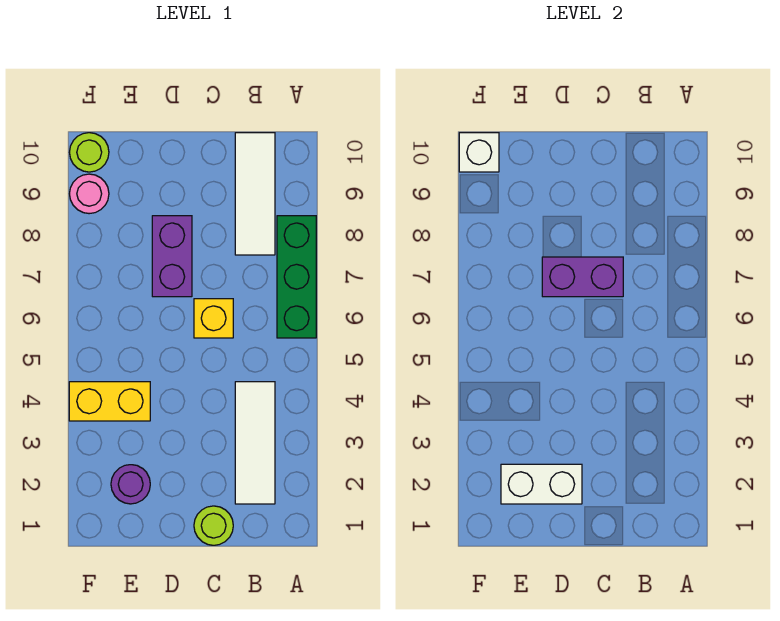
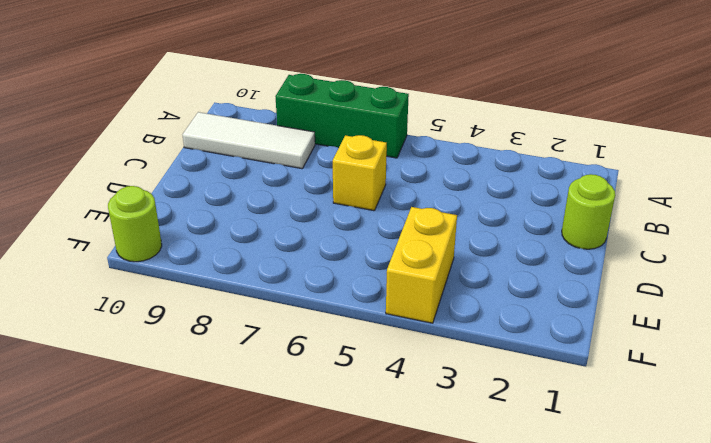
none -> white tile B2:B4 level 1
none -> purple brick D7:D8 level 1
none -> purple round brick E2 level 1

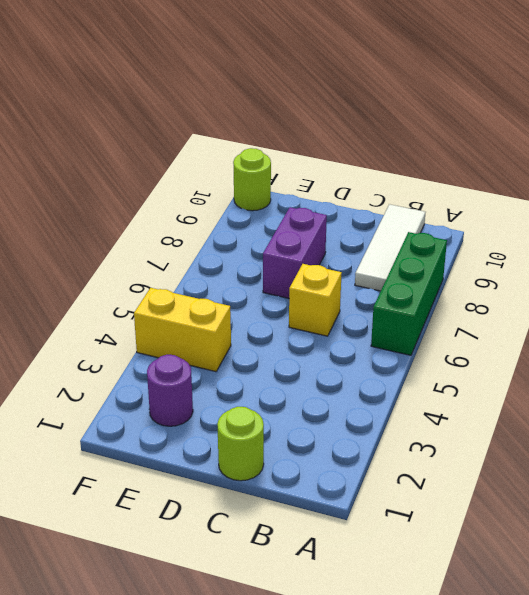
none -> white tile B2:B4 level 1
none -> pink round brick F9 level 1
none -> purple brick C7:D7 level 2

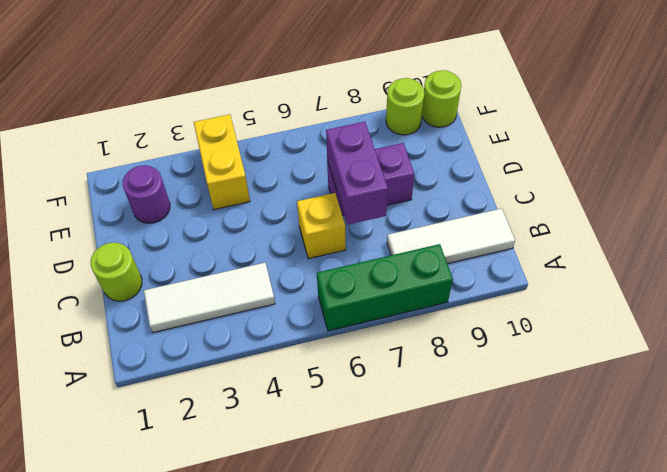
lime round brick F9 level 1 -> pink round brick F9 level 1
none -> white brick D2:E2 level 2
none -> white brick F10 level 2

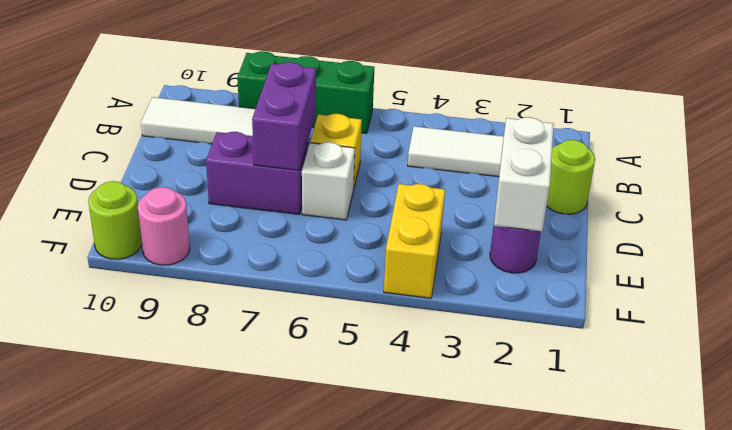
white brick D6 level 1 -> white brick F10 level 2

